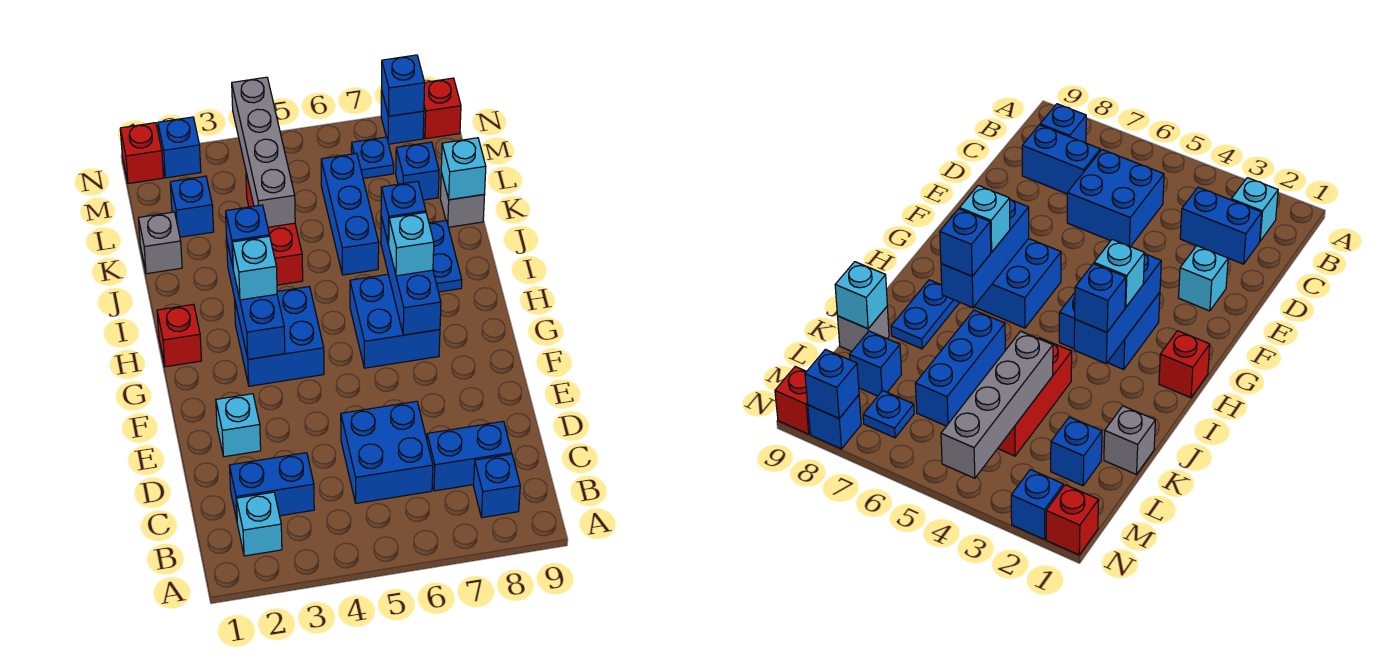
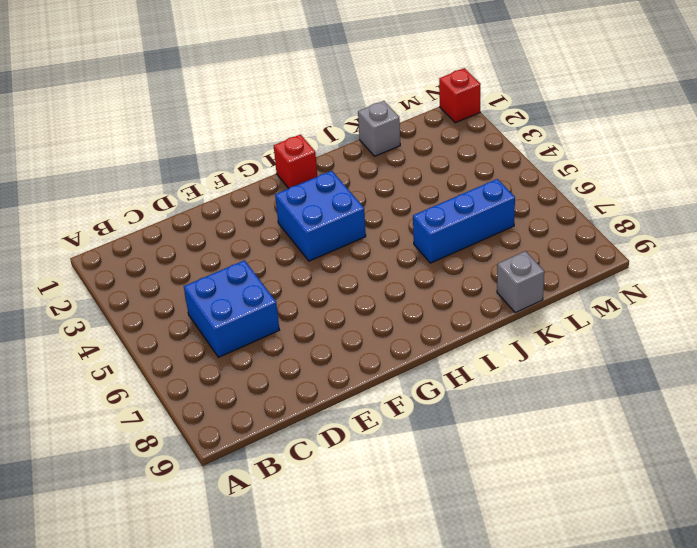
none -> cyan brick B2 level 1
none -> blue brick B8 level 1
none -> blue brick C2:C3 level 1
none -> blue brick C7:C8 level 1

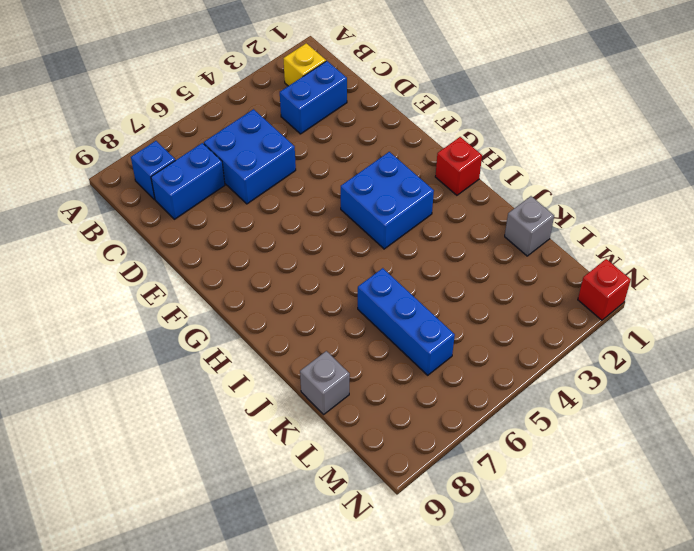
yellow brick B2 level 1 -> cyan brick B2 level 1
none -> cyan brick E2 level 1
none -> blue brick G6:H7 level 1
none -> blue plate I8:J8 level 1
none -> red brick J4:L4 level 1

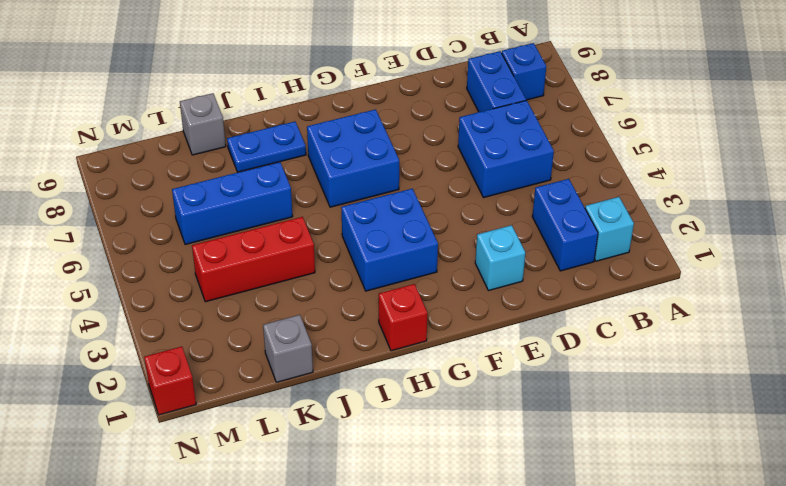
none -> blue brick L2 level 1
none -> blue brick L8 level 1
none -> blue plate M7 level 1
none -> blue brick N2 level 1

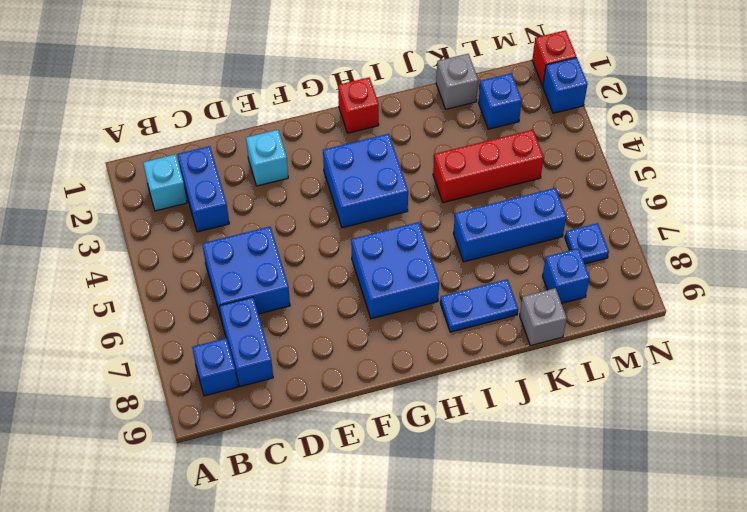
none -> blue brick N8 level 1
none -> red brick N9 level 1
none -> blue brick G3:I3 level 2
none -> blue brick G7:I7 level 2

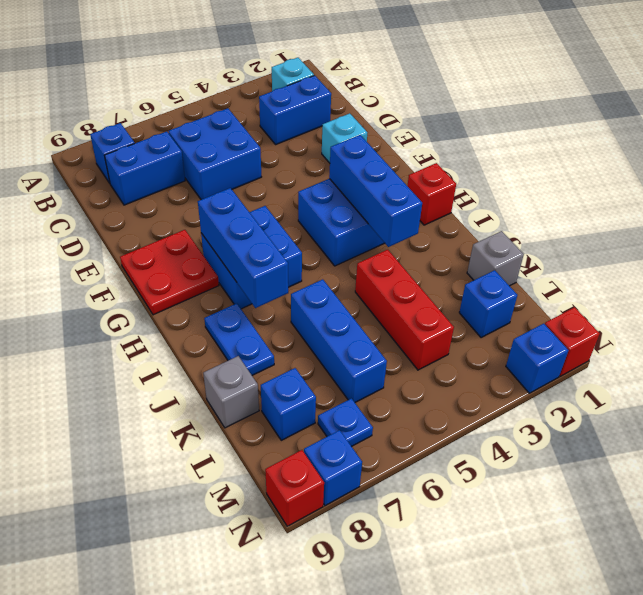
red plate F8:G9 level 1 -> none
none -> grey brick K4:N4 level 2
none -> cyan brick K9 level 2
none -> blue brick N8 level 2
none -> cyan brick H3 level 3

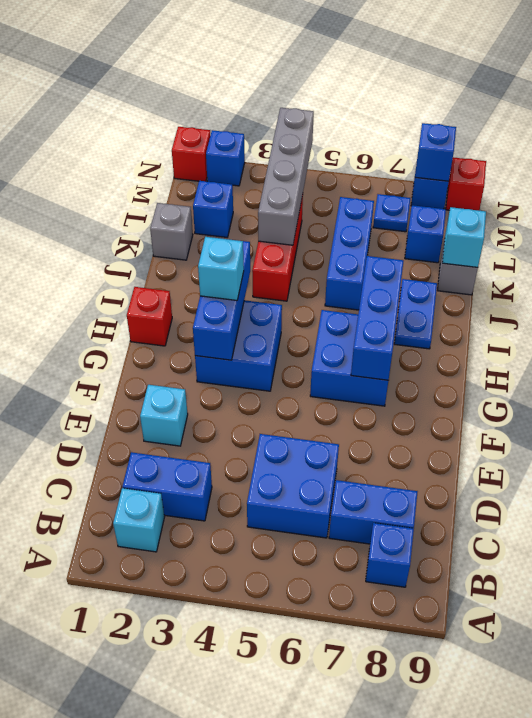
none -> cyan brick H7 level 3
none -> blue brick I3 level 3
none -> blue brick I7 level 3

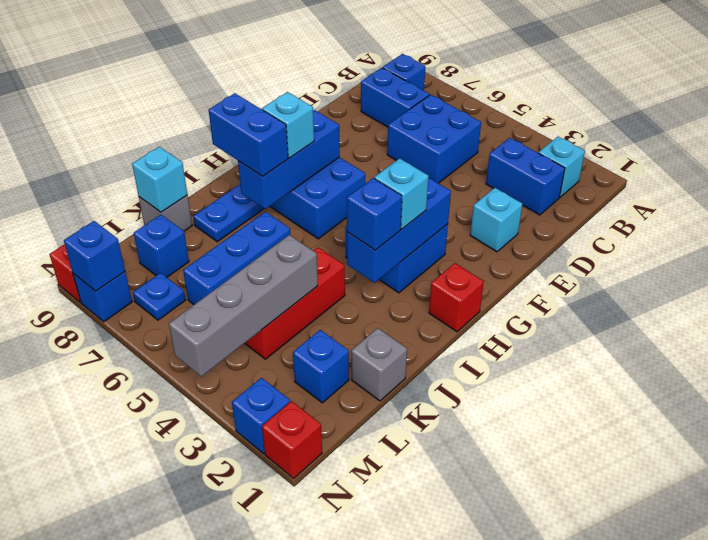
blue brick I7:I8 level 3 -> blue brick I7 level 3

